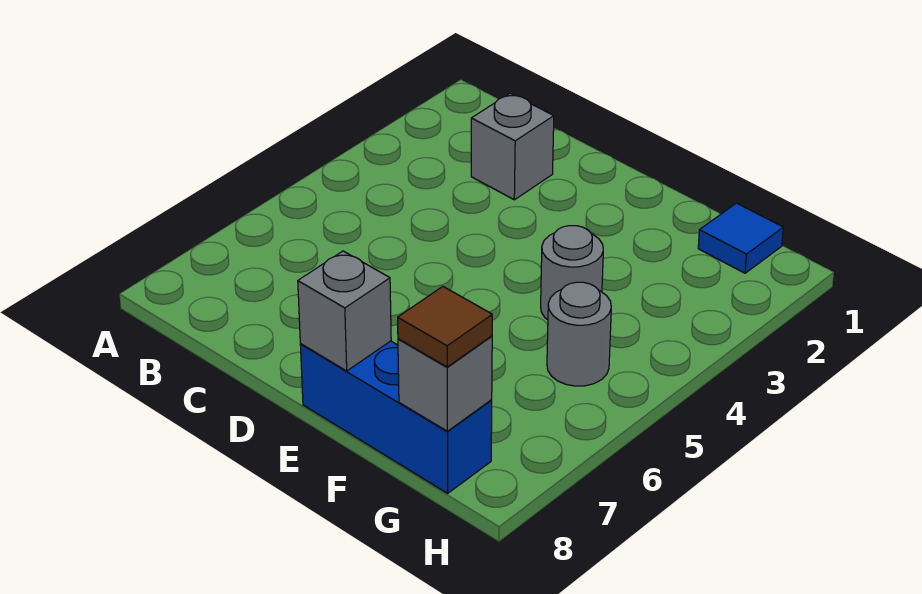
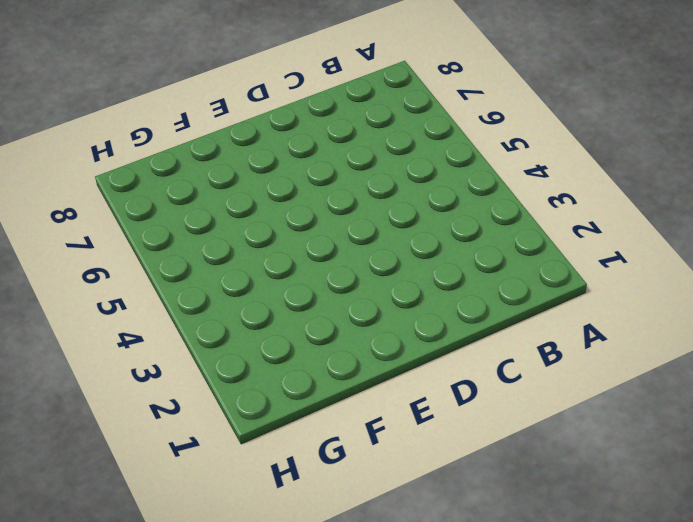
none -> grey brick C2 level 1
none -> blue brick E8:G8 level 1

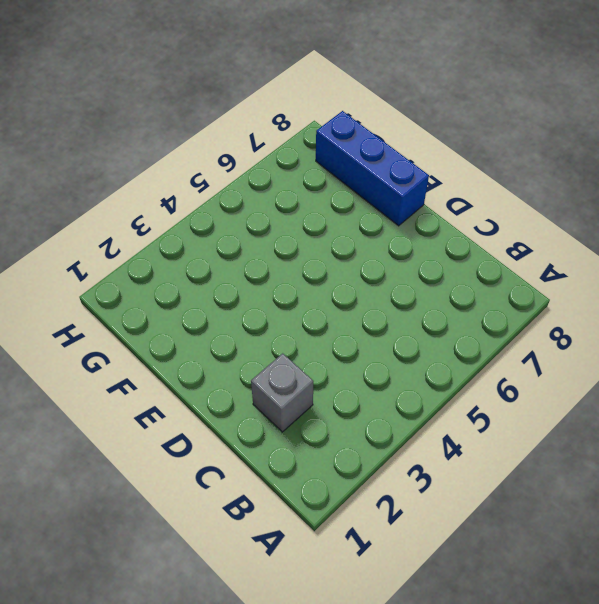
none -> grey round brick F4 level 1
none -> blue tile G1 level 1

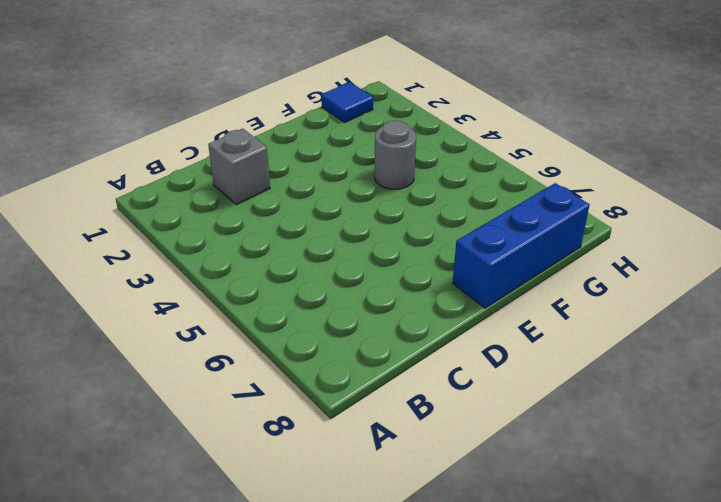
none -> grey round brick G5 level 1
none -> grey brick E8 level 2

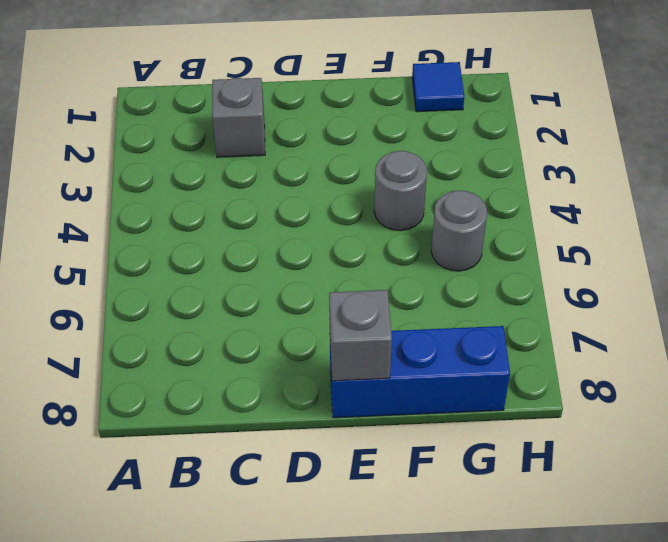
none -> grey brick G8 level 2
none -> brown tile G8 level 3

